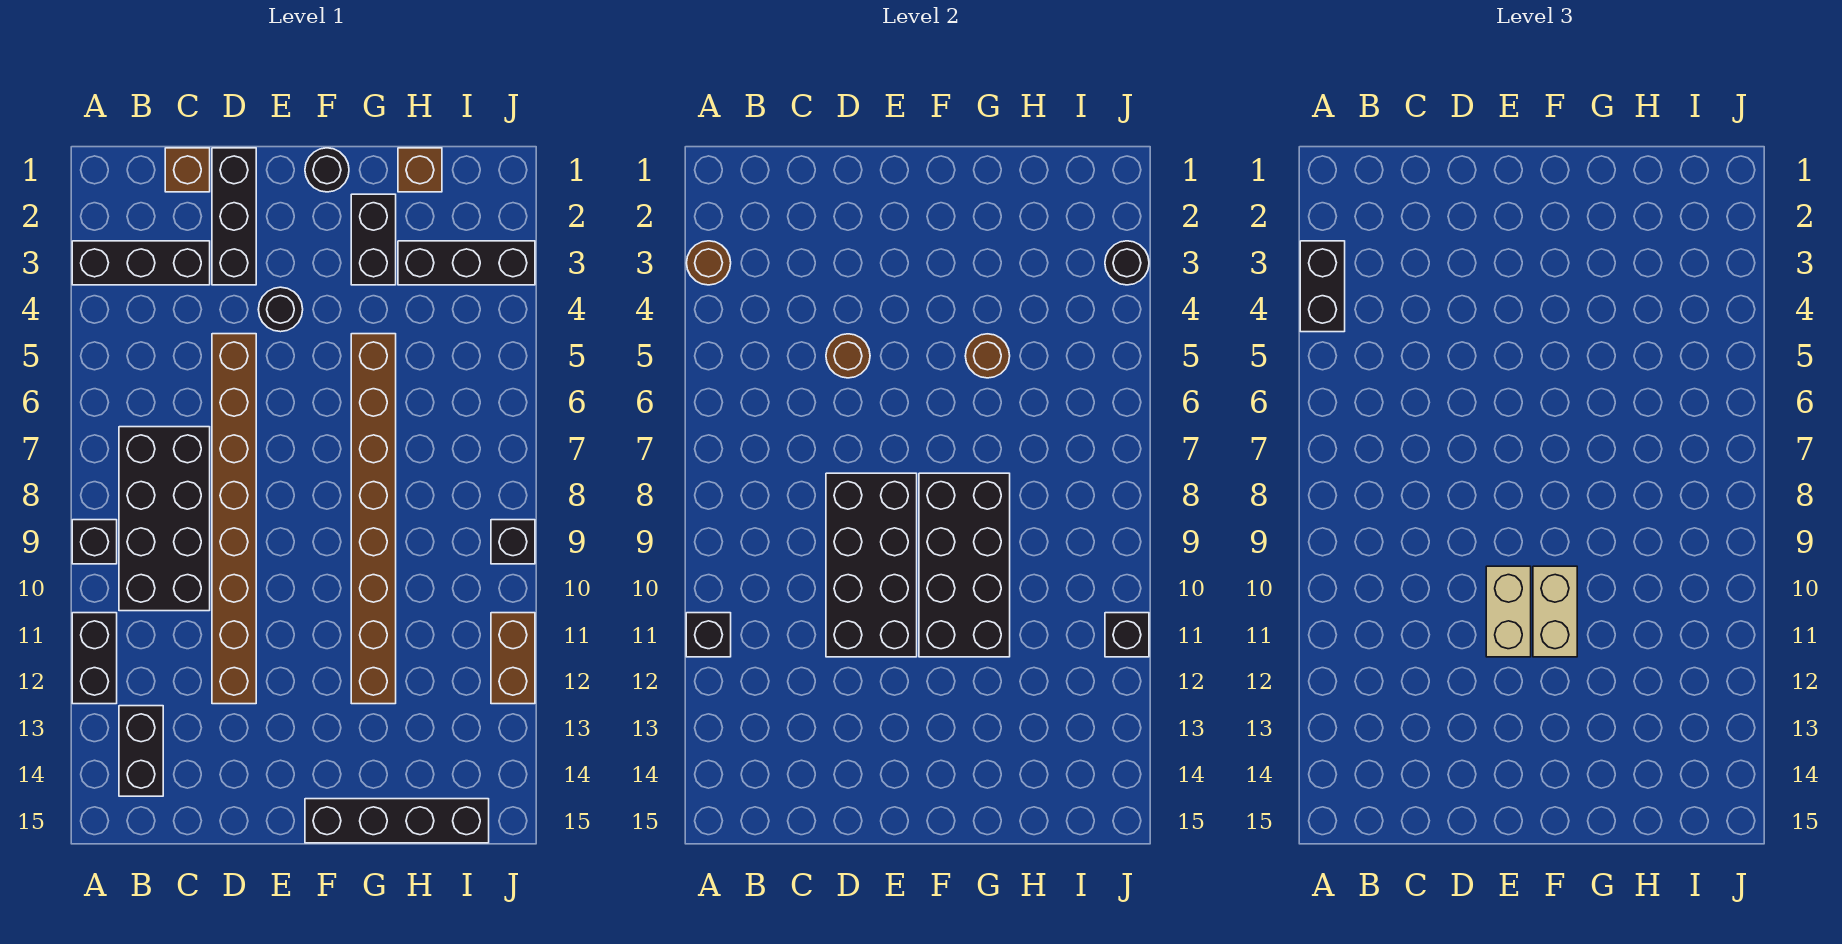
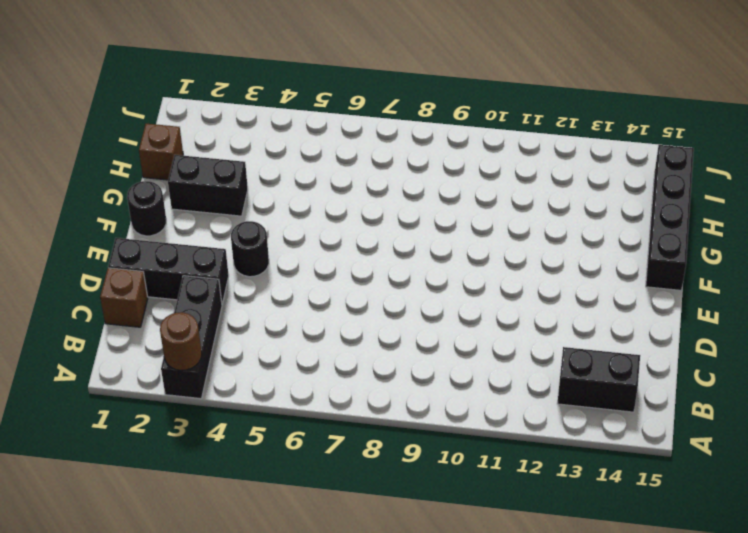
none -> black brick A9 level 1
none -> black brick A11:A12 level 1
none -> black brick B7:C10 level 1

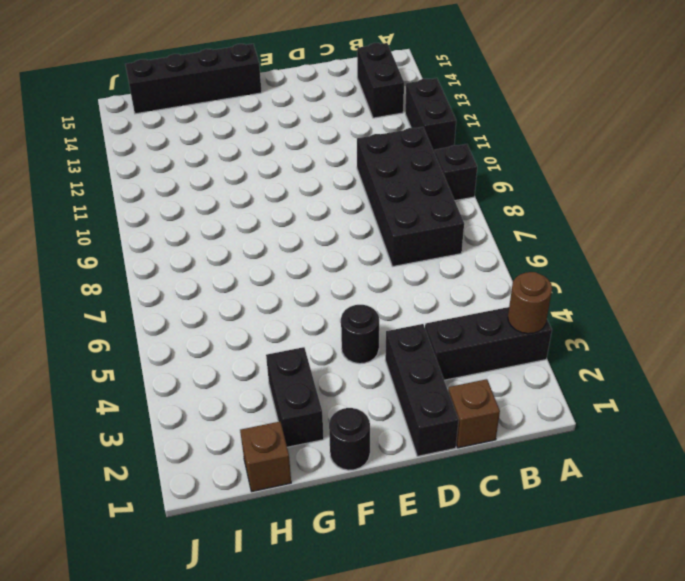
none -> brown brick D5:D12 level 1
none -> brown brick G5:G12 level 1
none -> black brick H3:J3 level 1

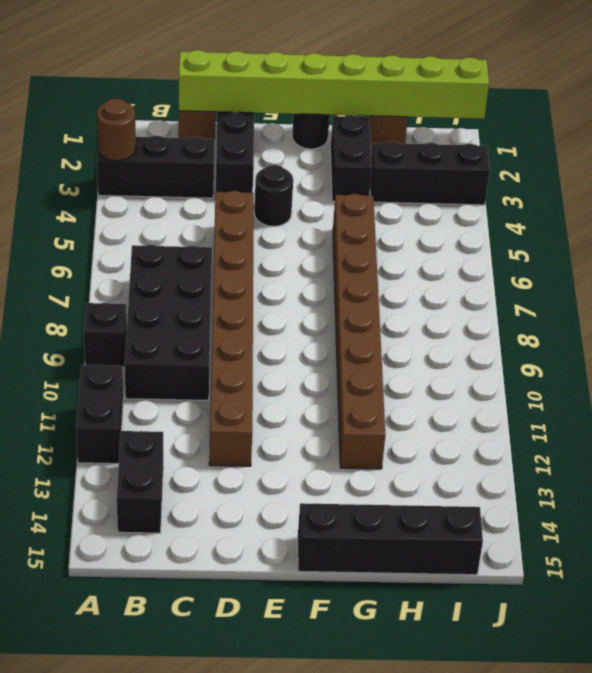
lime brick C1:J1 level 2 -> none
none -> black brick J9 level 1
none -> brown brick J11:J12 level 1
none -> black brick A11 level 2

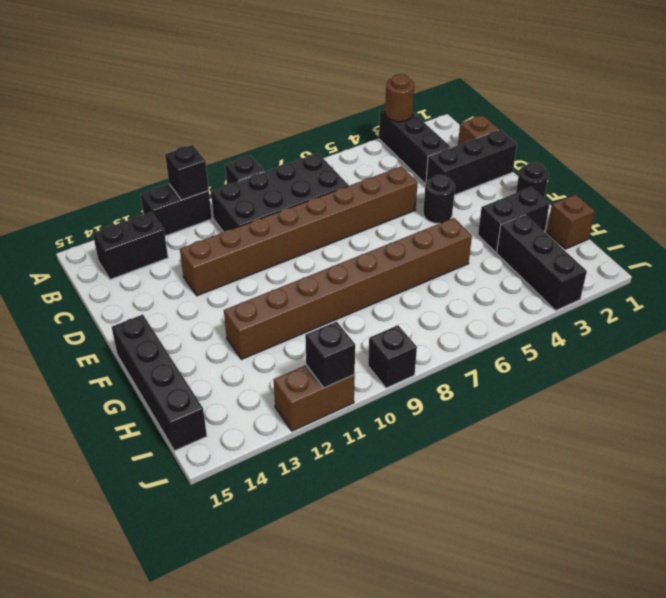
none -> brown round brick D5 level 2
none -> black brick D8:E11 level 2
none -> black brick F8:G11 level 2

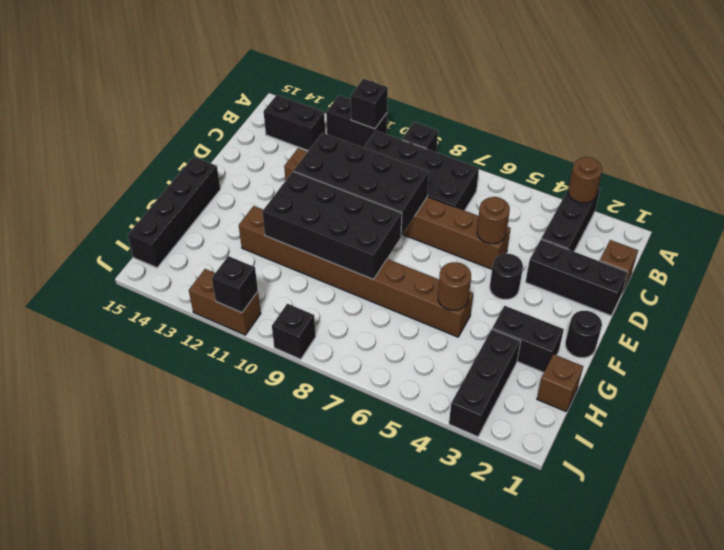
none -> black round brick J3 level 2
none -> black brick A3:A4 level 3
none -> tan brick E10:E11 level 3

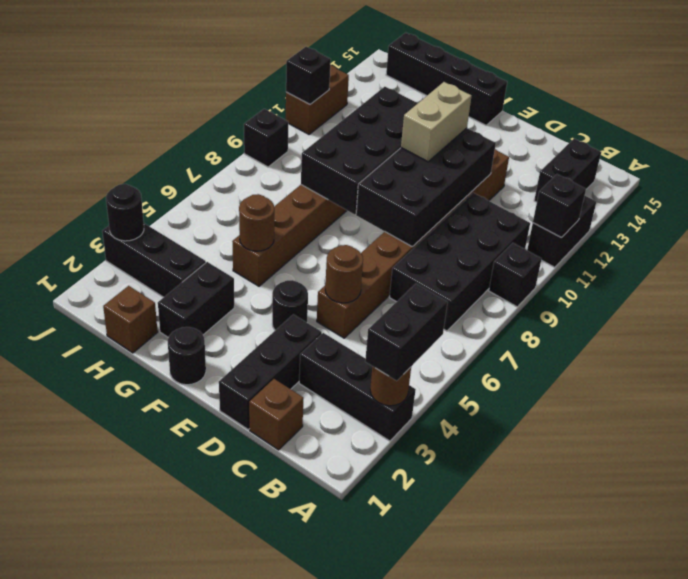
none -> tan brick F10:F11 level 3

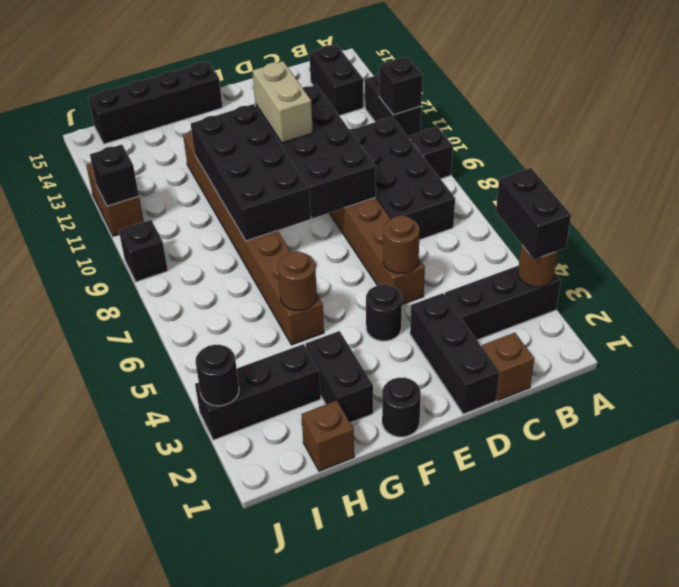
none -> tan brick F10:F11 level 3

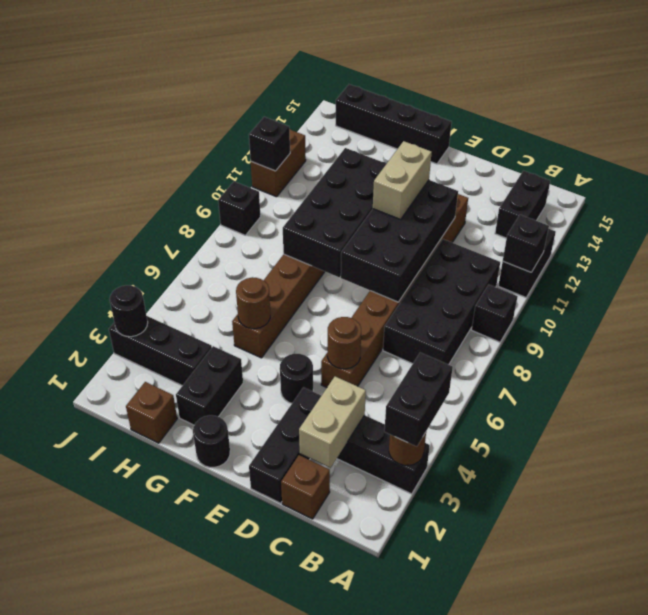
tan brick C2:C3 level 2 -> tan brick F10:F11 level 3

